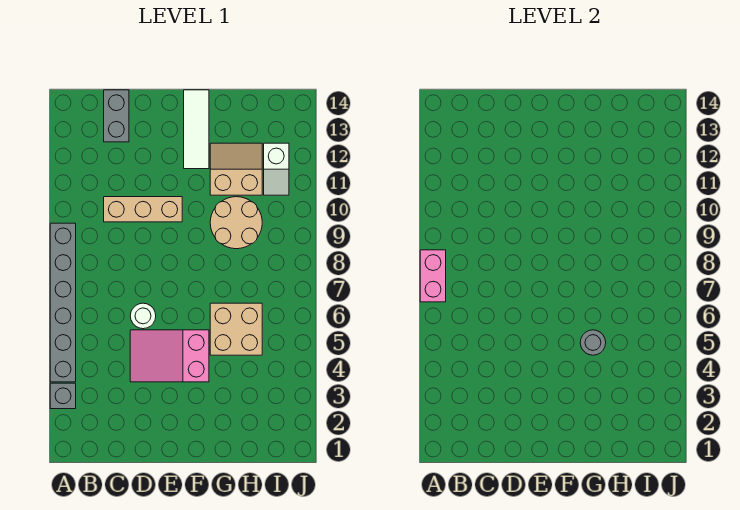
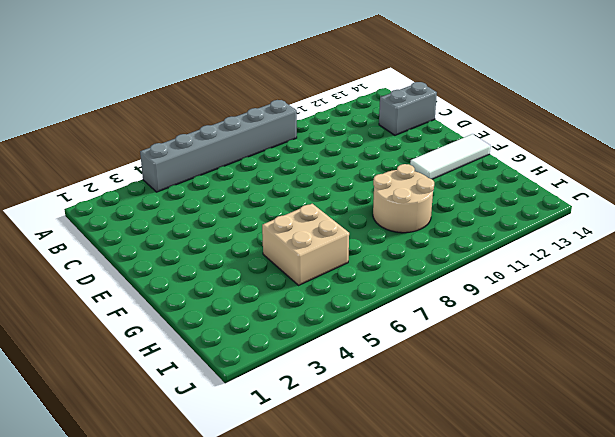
none -> grey brick A3 level 1
none -> tan brick C10:E10 level 1
none -> pink slope D4:F5 level 1 top F

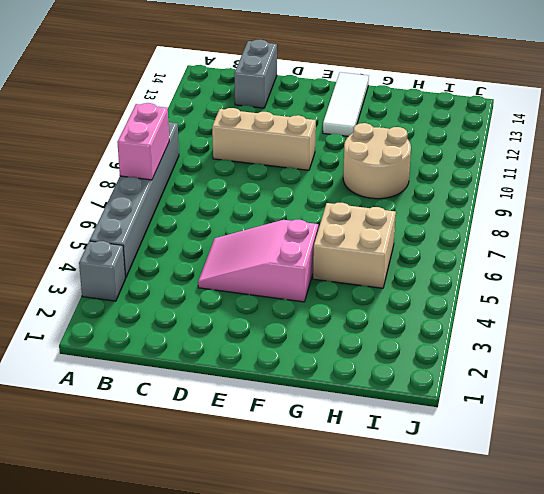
none -> white round brick D6 level 1
none -> tan slope G11:H12 level 1 top 11
none -> white slope I11:I12 level 1 top 12

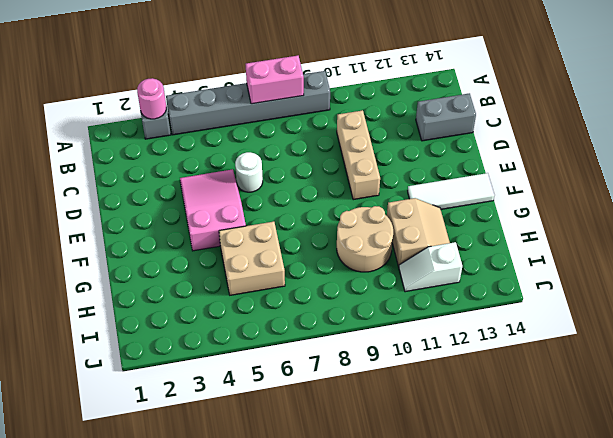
pink round brick A3 level 2 -> none
none -> grey round brick G5 level 2

